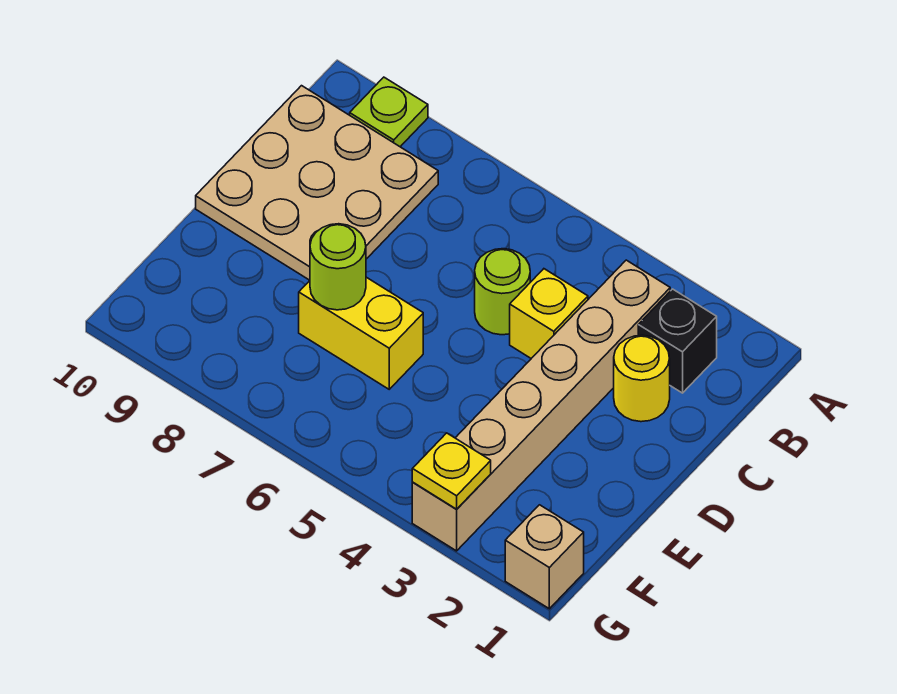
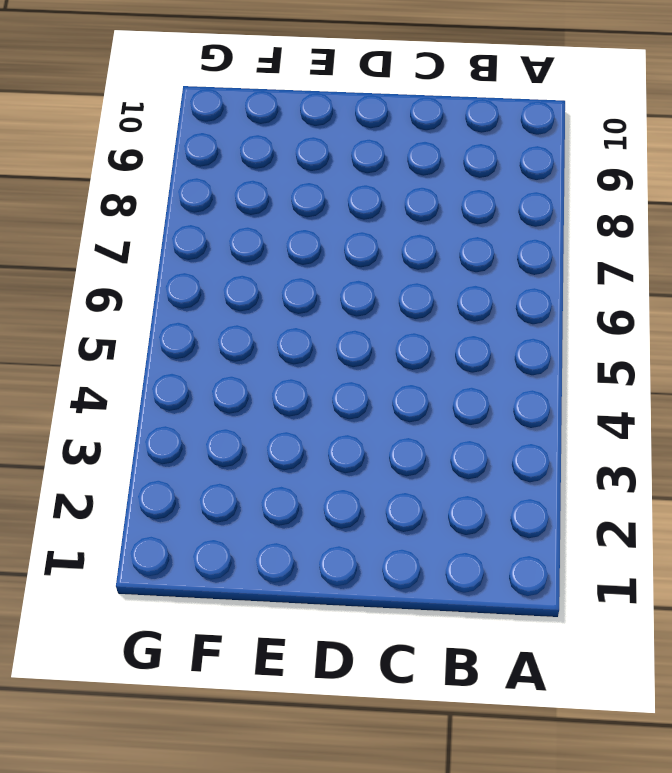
none -> lime plate A9 level 1
none -> black brick B2 level 1

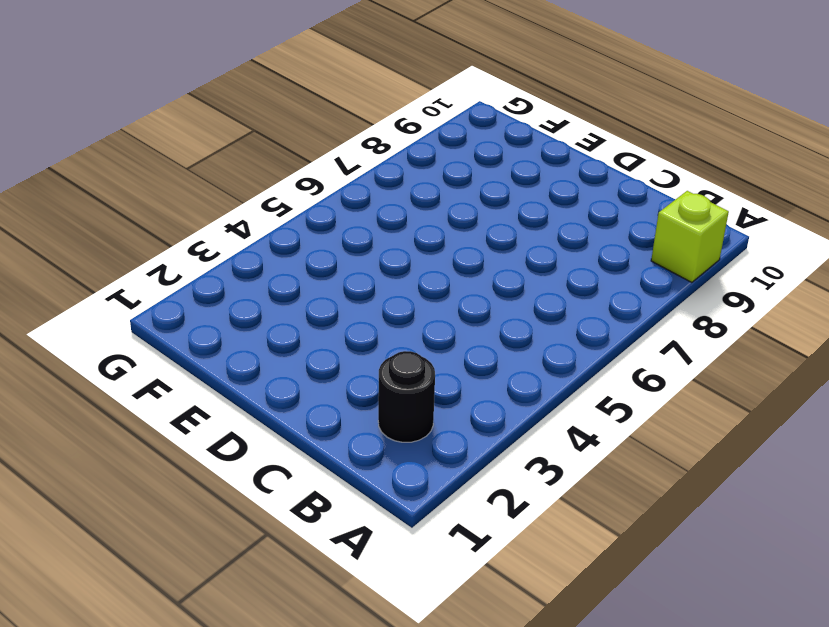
lime brick A9 level 1 -> lime plate A9 level 1
black round brick B2 level 1 -> black brick B2 level 1
none -> tan brick B3:G3 level 1
none -> tan plate B8:D10 level 1

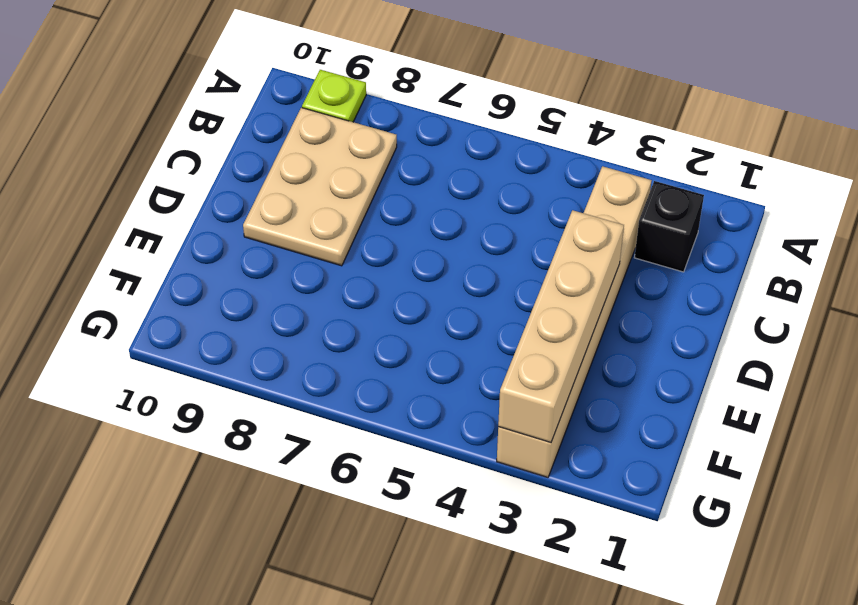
tan plate B8:D9 level 1 -> tan plate B8:D10 level 1
tan brick D3:G3 level 2 -> yellow plate G3 level 2
none -> yellow round brick C2 level 1
none -> yellow brick C4 level 1

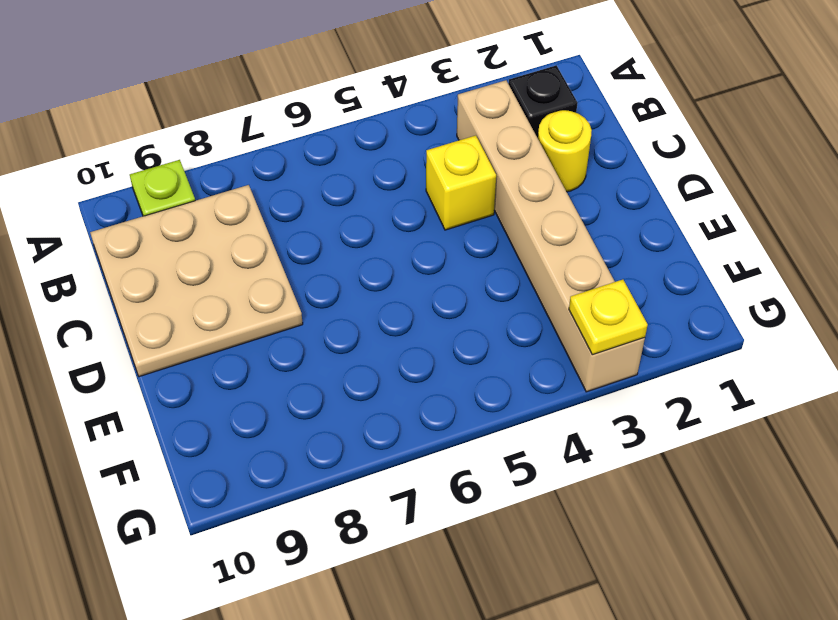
none -> lime round brick C5 level 1
none -> yellow brick E6:E7 level 1

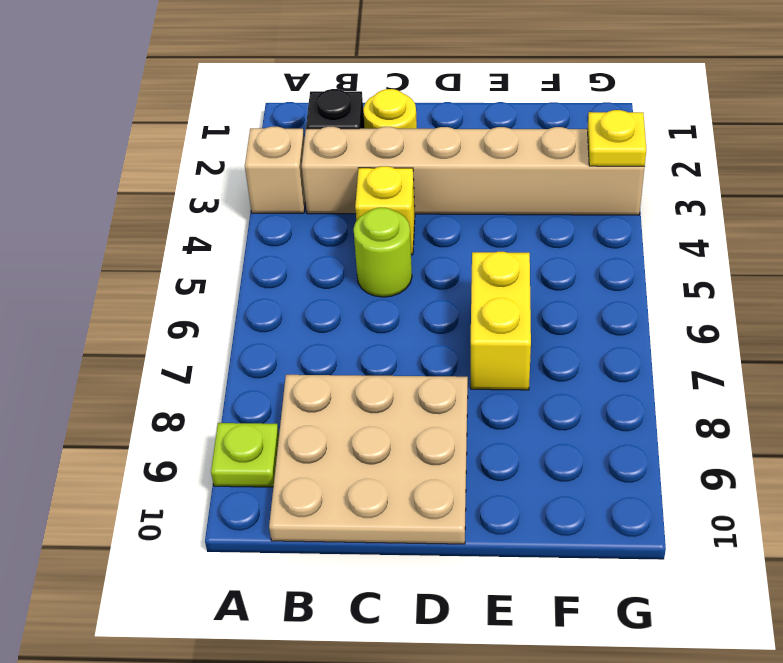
tan brick A3 level 1 -> tan brick G1 level 1
none -> lime round brick E7 level 2

